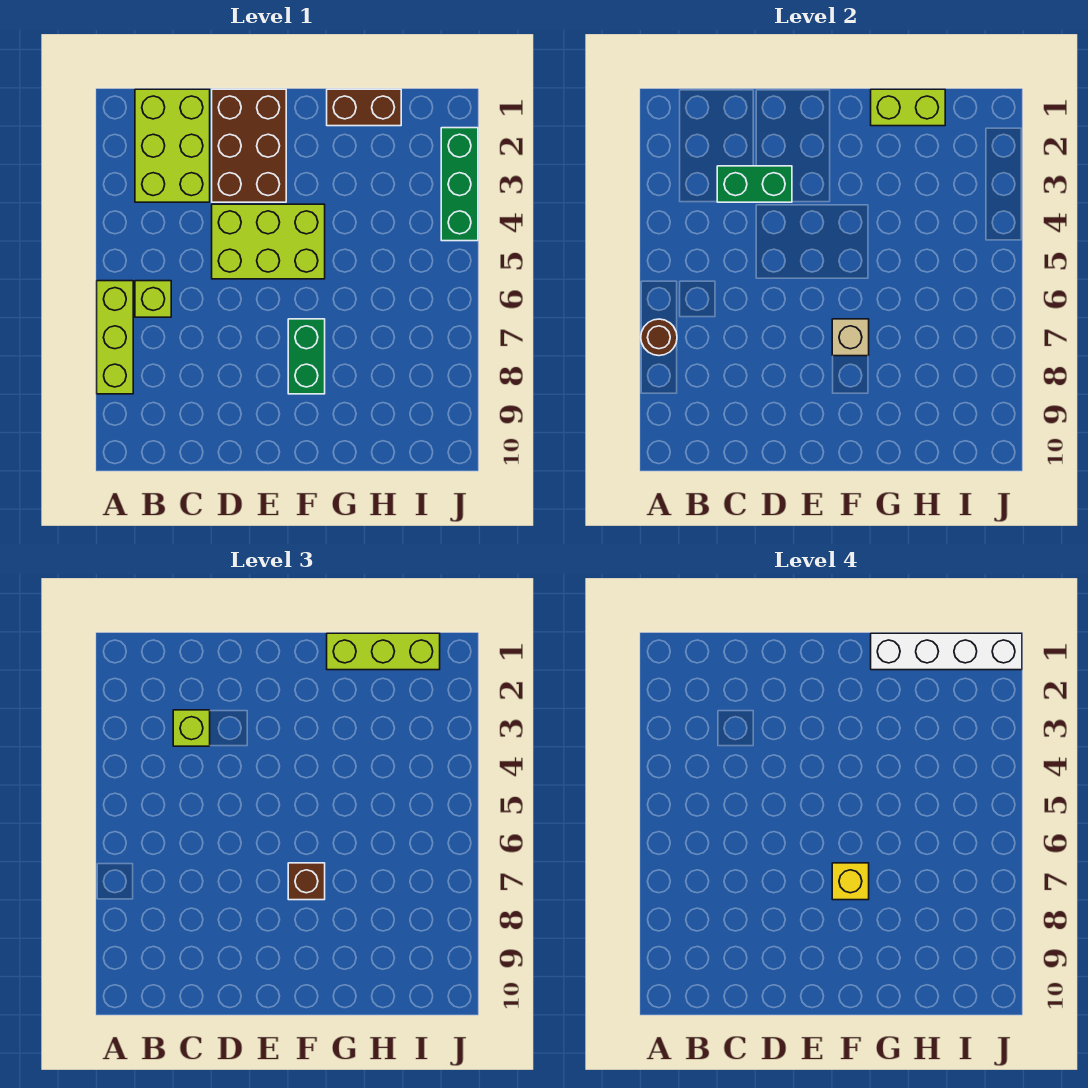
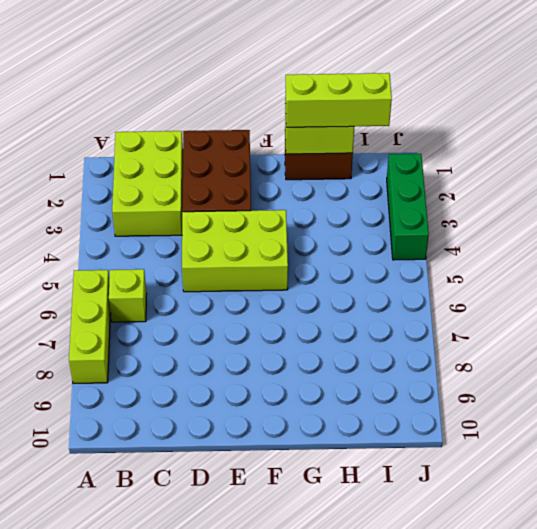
none -> green brick F7:F8 level 1
none -> brown round brick A7 level 2
none -> green brick C3:D3 level 2

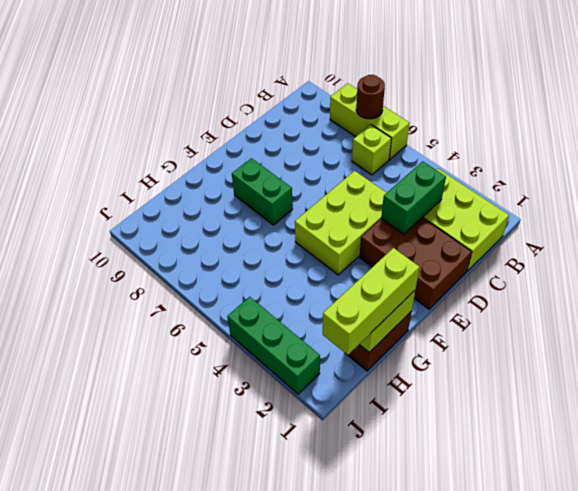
none -> tan brick F7 level 2
none -> lime brick C3 level 3
none -> brown brick F7 level 3

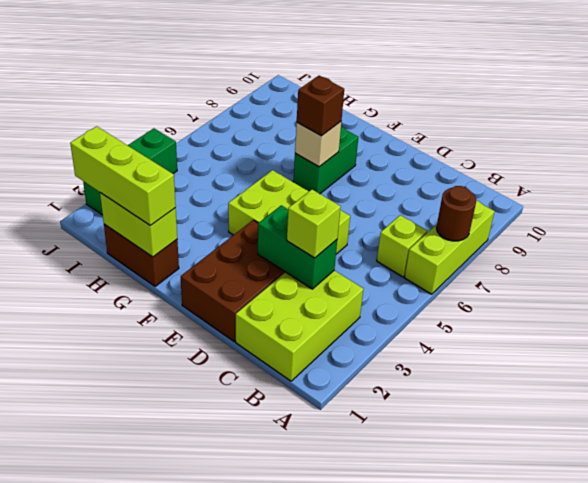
none -> yellow brick F7 level 4
none -> white brick G1:J1 level 4

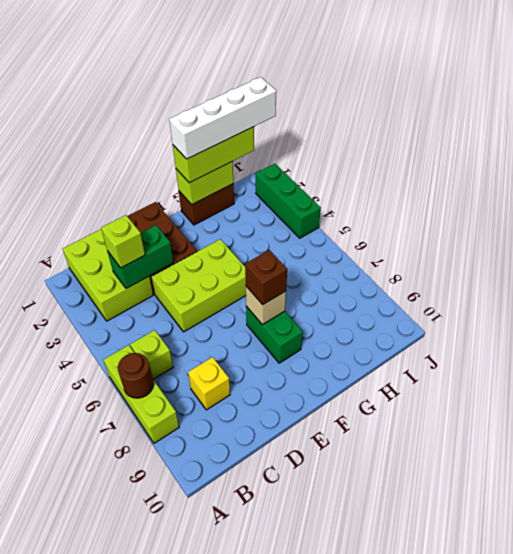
yellow brick C8 level 1 -> yellow brick F7 level 4

